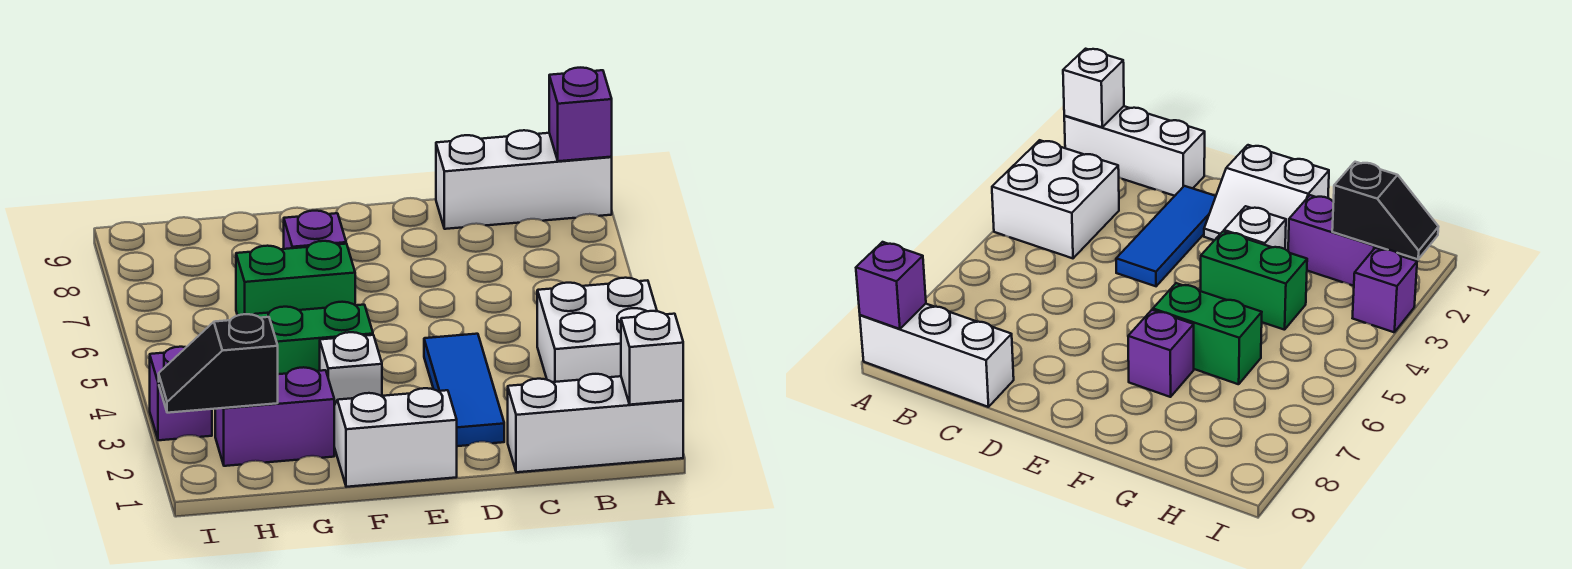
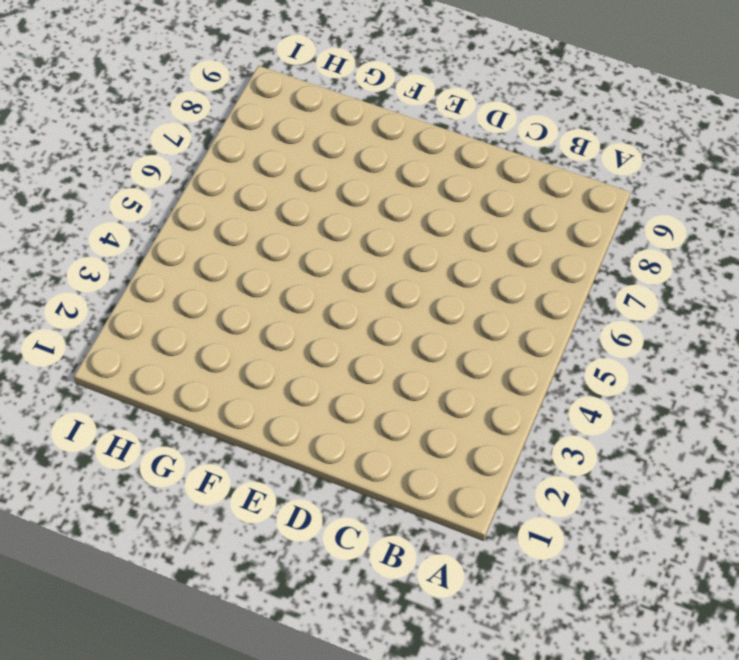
none -> white brick A1:C1 level 1
none -> white brick A3:B4 level 1
none -> white brick A9:C9 level 1

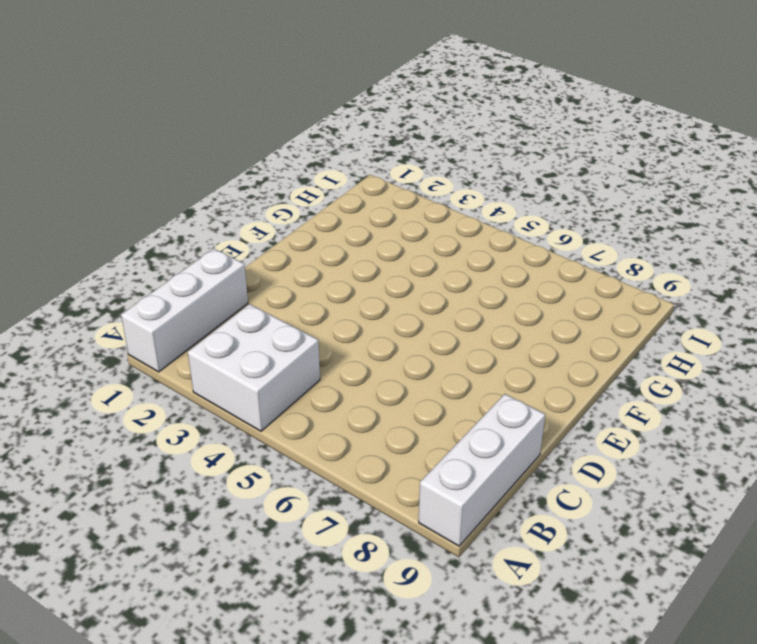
none -> blue tile D2:D4 level 1
none -> white slope E1:F2 level 1 top 1
none -> white brick F3 level 1

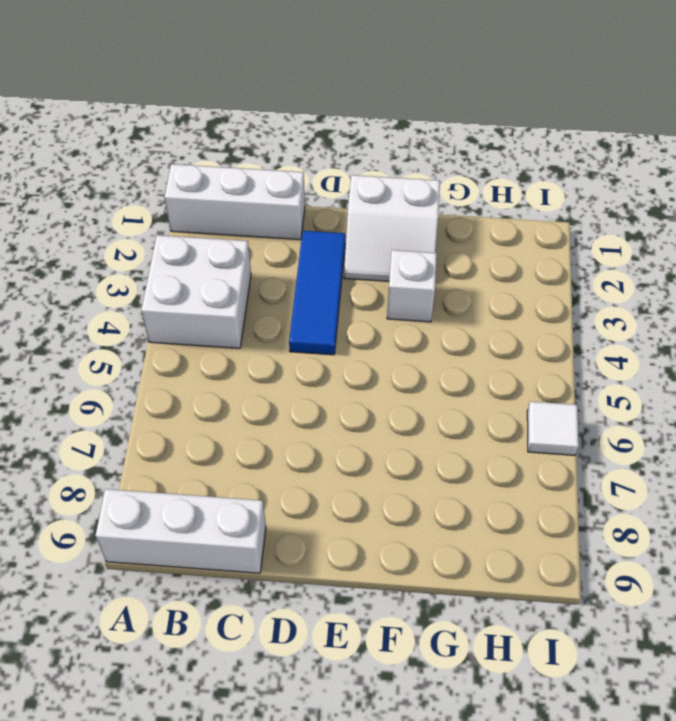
white tile I6 level 1 -> none
none -> green brick F4:G4 level 1
none -> green brick F6:G6 level 1
none -> purple brick F7 level 1

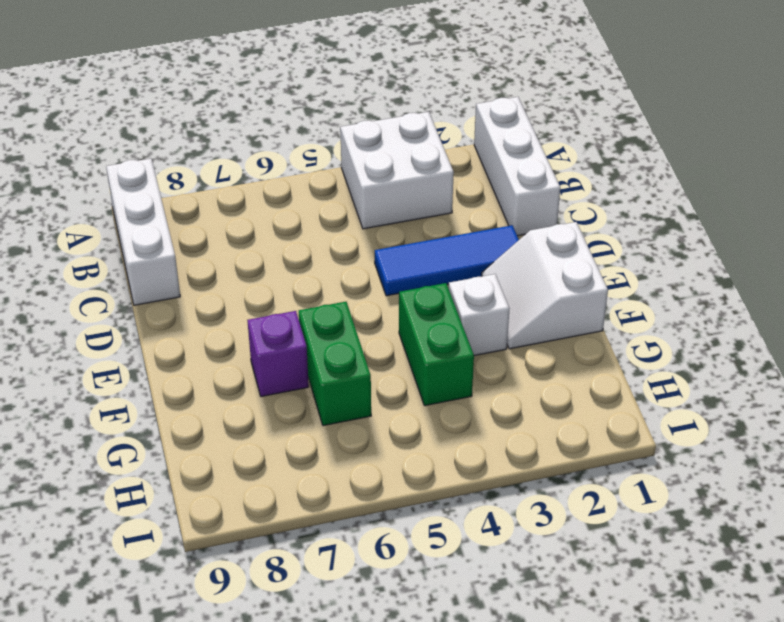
none -> purple brick G2:H2 level 1
none -> purple brick I3 level 1
none -> white brick A1 level 2

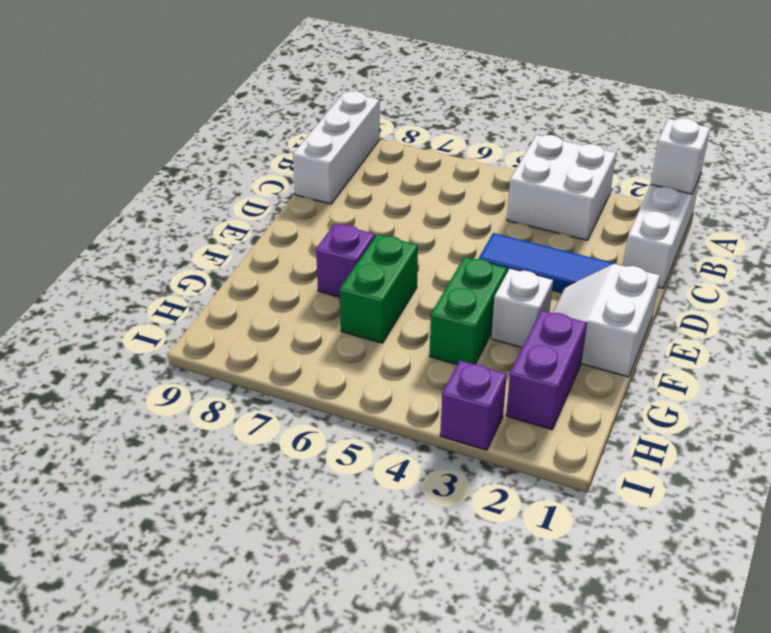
none -> purple brick A9 level 2
none -> black slope H2:I2 level 2 top H

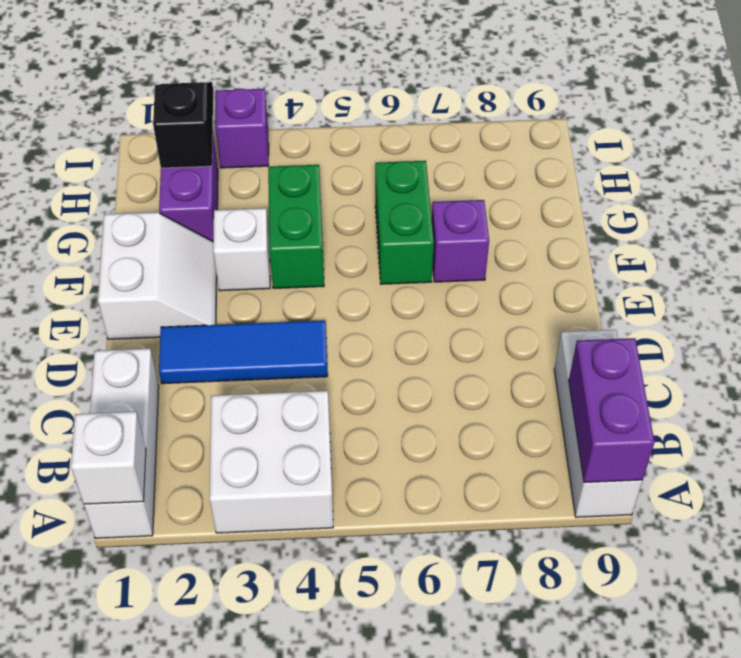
purple brick A9:B9 level 2 -> purple brick A9 level 2

